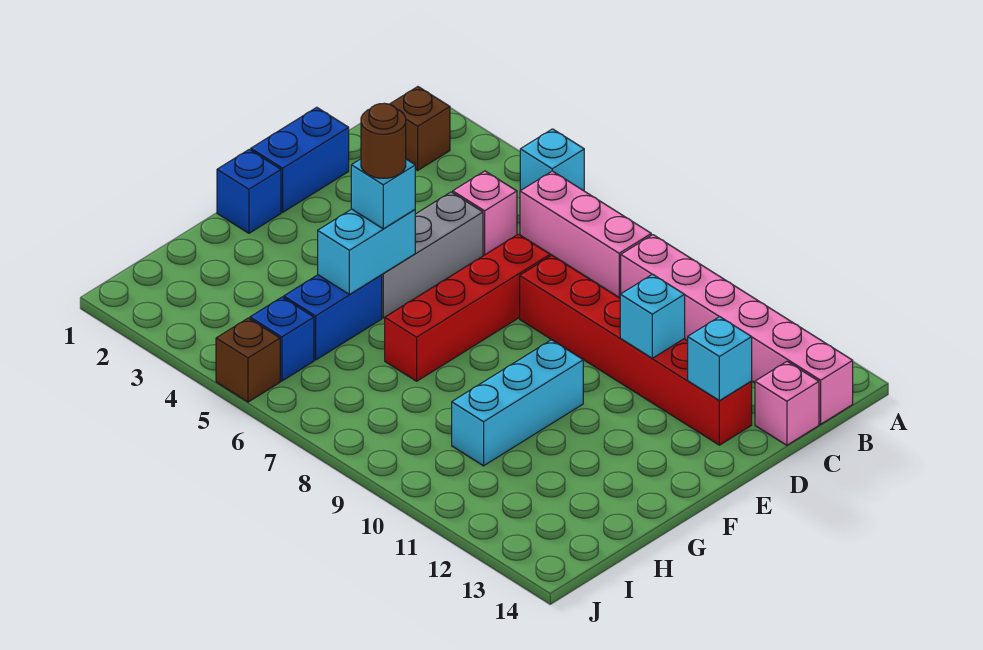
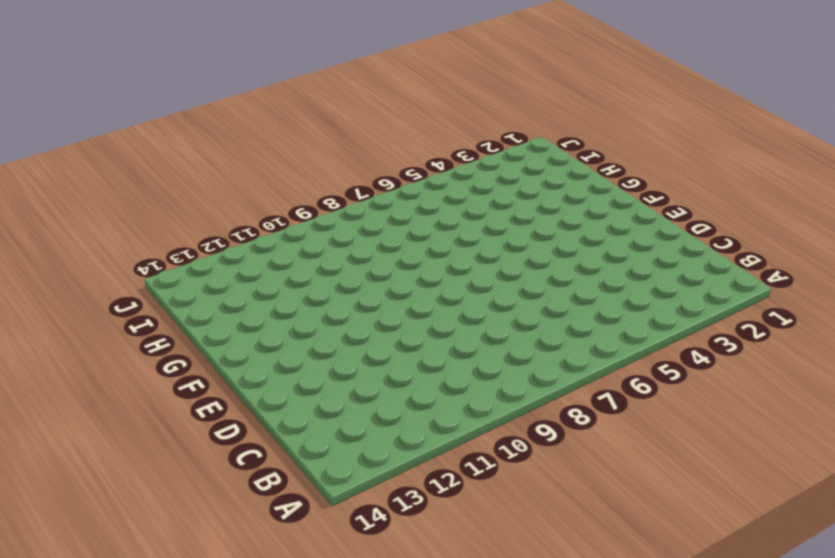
none -> cyan brick A5 level 1
none -> brown brick B2 level 1
none -> pink brick B6:B8 level 1

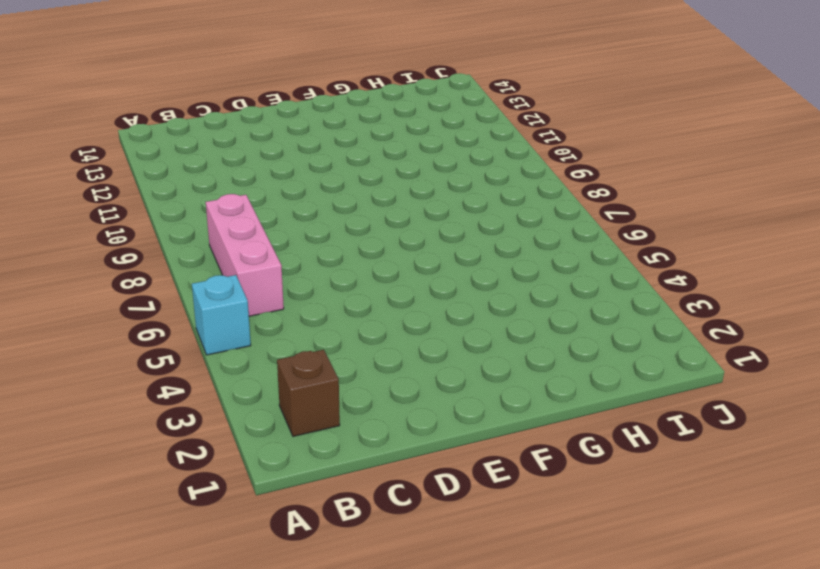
none -> pink brick B9:B14 level 1
none -> pink brick C5 level 1
none -> pink brick C14 level 1

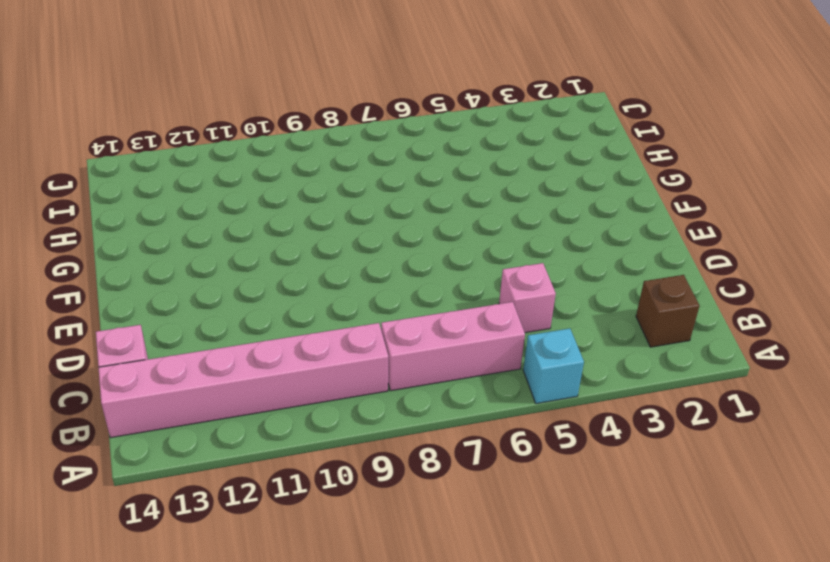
none -> blue brick D1:E1 level 1
none -> grey brick D5:F5 level 1
none -> red brick D7:G7 level 1

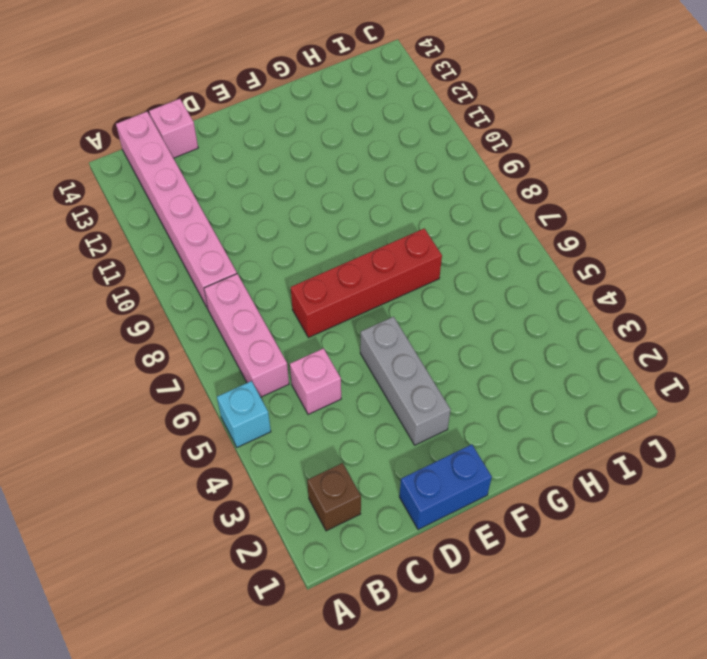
grey brick E3:E5 level 1 -> grey brick D5:F5 level 1
none -> red brick D8:D13 level 1
none -> blue brick F1 level 1
none -> cyan brick F10:H10 level 1

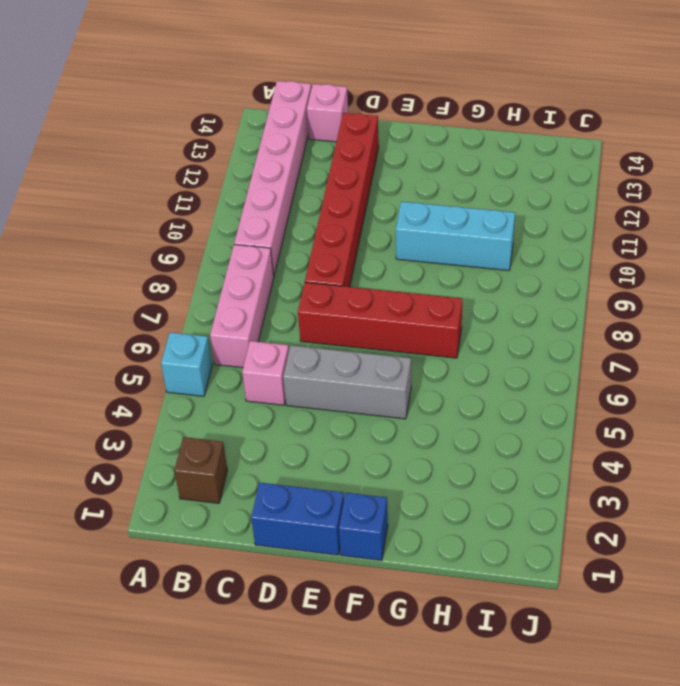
none -> blue brick G5:H5 level 1
none -> blue brick I5 level 1
none -> brown brick J5 level 1

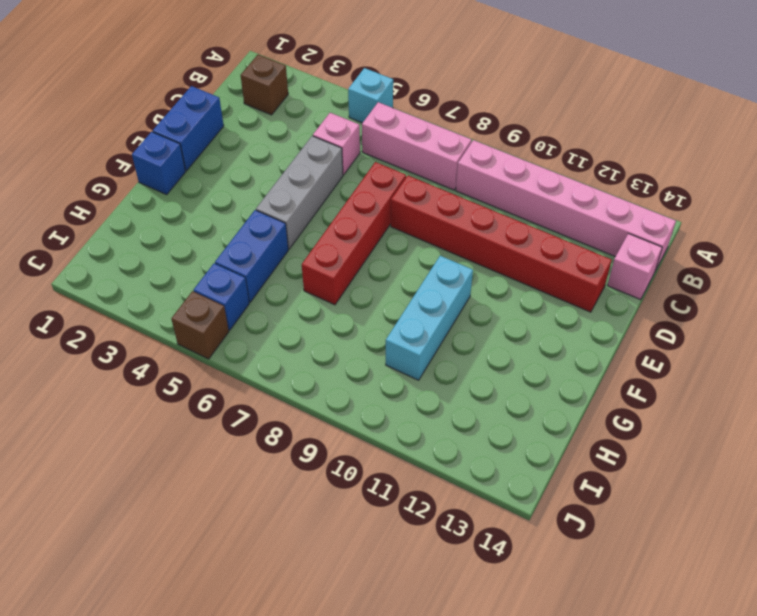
none -> cyan brick D11 level 2
none -> cyan brick D13 level 2
none -> cyan brick F5:G5 level 2

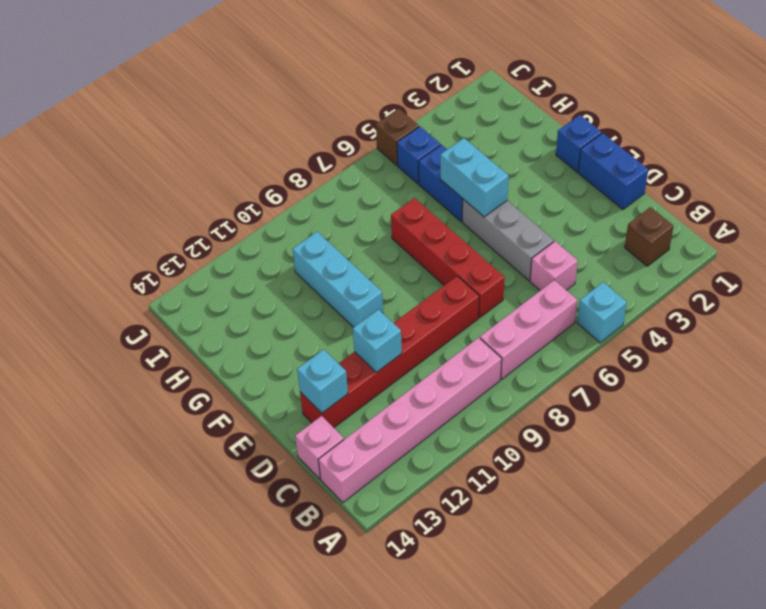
none -> cyan brick F5 level 3
none -> brown round brick F5 level 4

